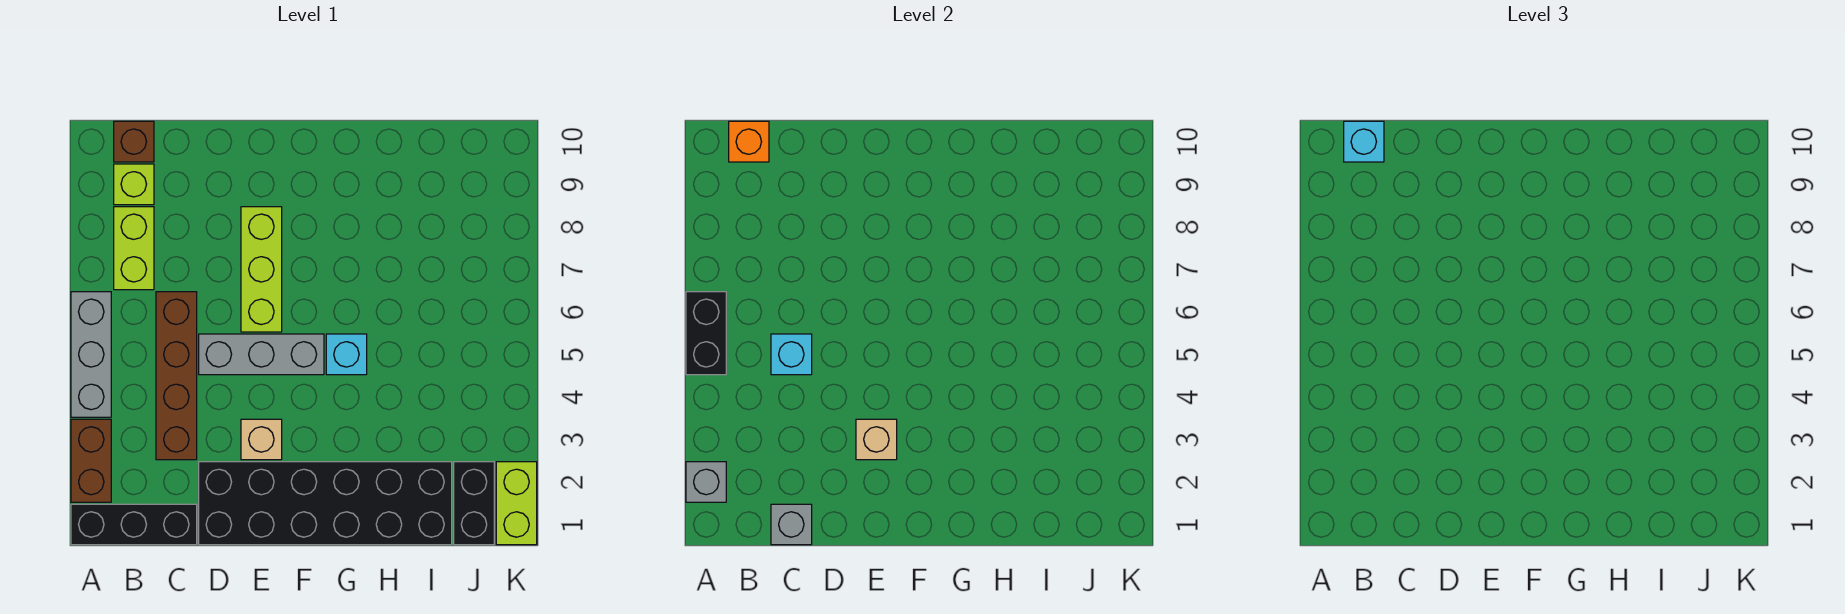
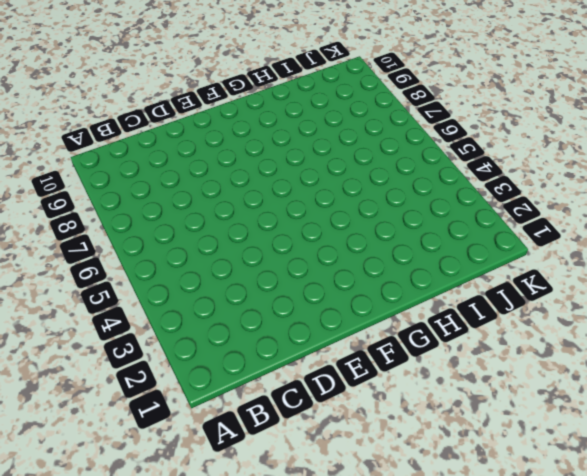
none -> black brick A1:C1 level 1
none -> brown brick A2:A3 level 1
none -> grey brick A4:A6 level 1

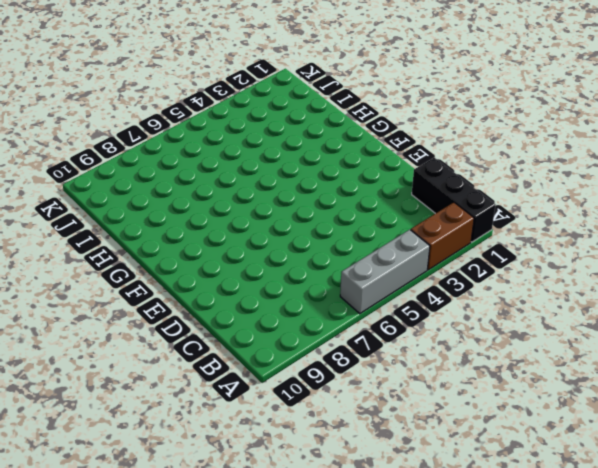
none -> lime brick B7:B8 level 1
none -> lime brick B9 level 1
none -> brown brick B10 level 1

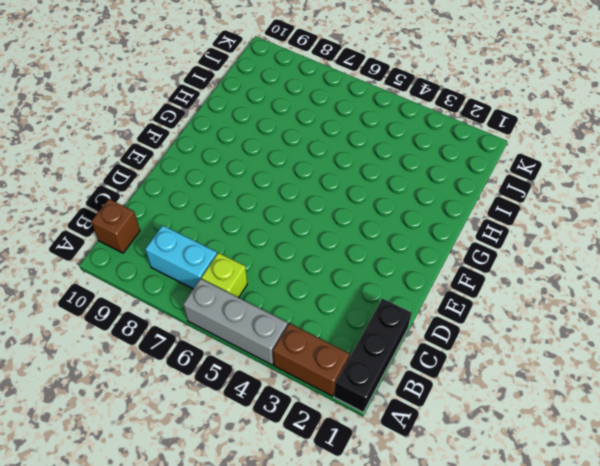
lime brick B6 level 1 -> lime brick B9 level 1
cyan brick B7:B8 level 1 -> lime brick B7:B8 level 1
none -> brown brick C3:C6 level 1
none -> black brick D1:I2 level 1
none -> grey brick D5:F5 level 1

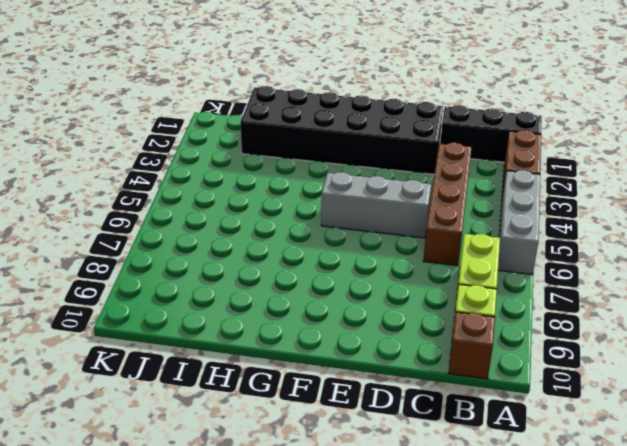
none -> tan brick E3 level 1
none -> lime brick E6:E8 level 1
none -> cyan brick G5 level 1

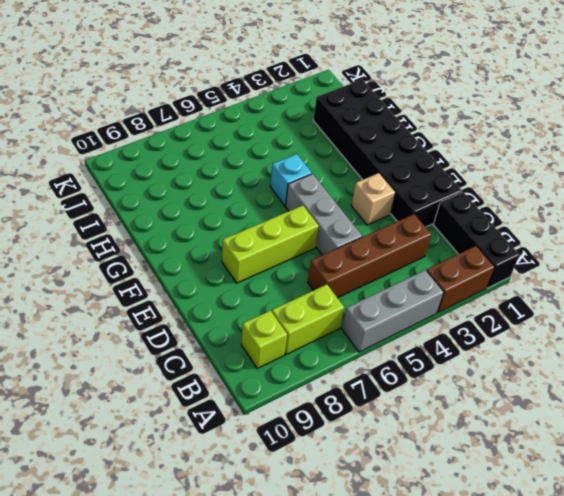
none -> brown brick B10 level 1
none -> black brick J1:J2 level 1
none -> lime brick K1:K2 level 1

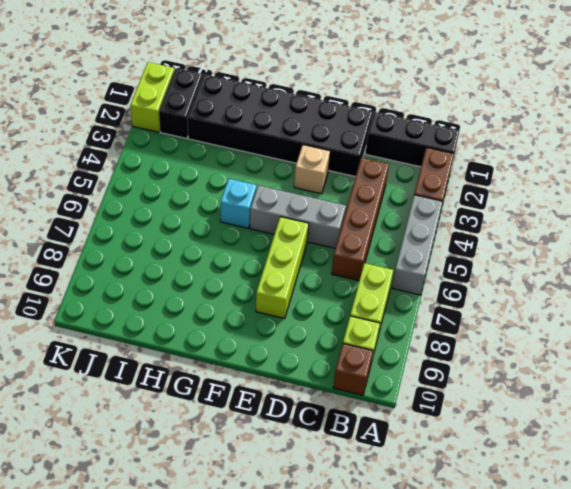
none -> grey brick A2 level 2
none -> black brick A5:A6 level 2
none -> orange brick B10 level 2

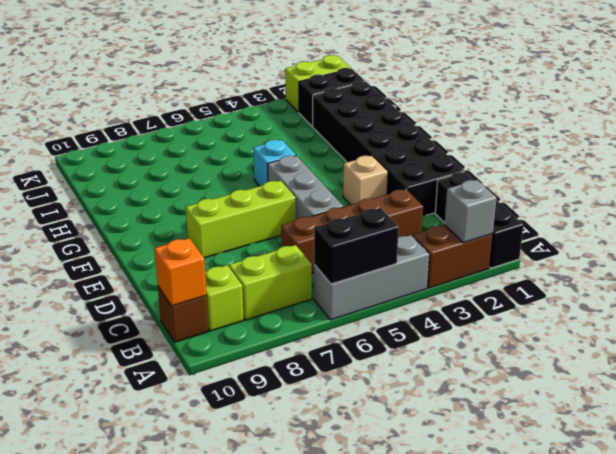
none -> grey brick C1 level 2
none -> cyan brick C5 level 2
none -> tan brick E3 level 2

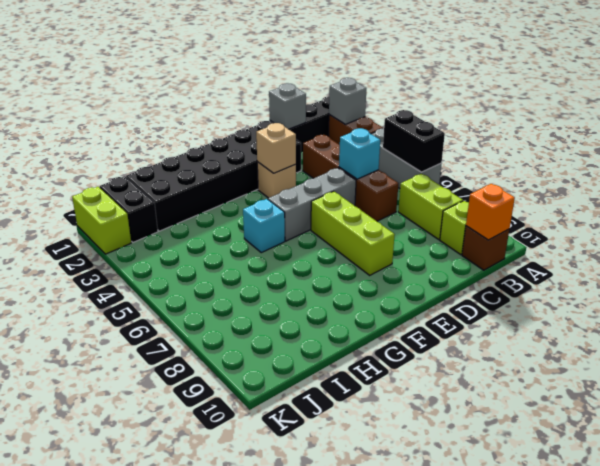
none -> cyan brick B10 level 3

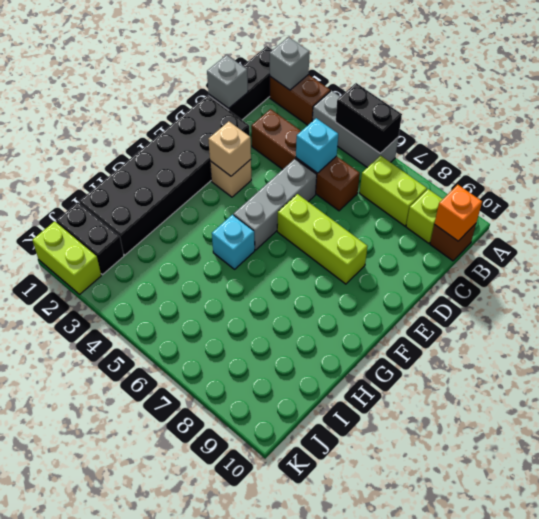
none -> cyan brick B10 level 3

